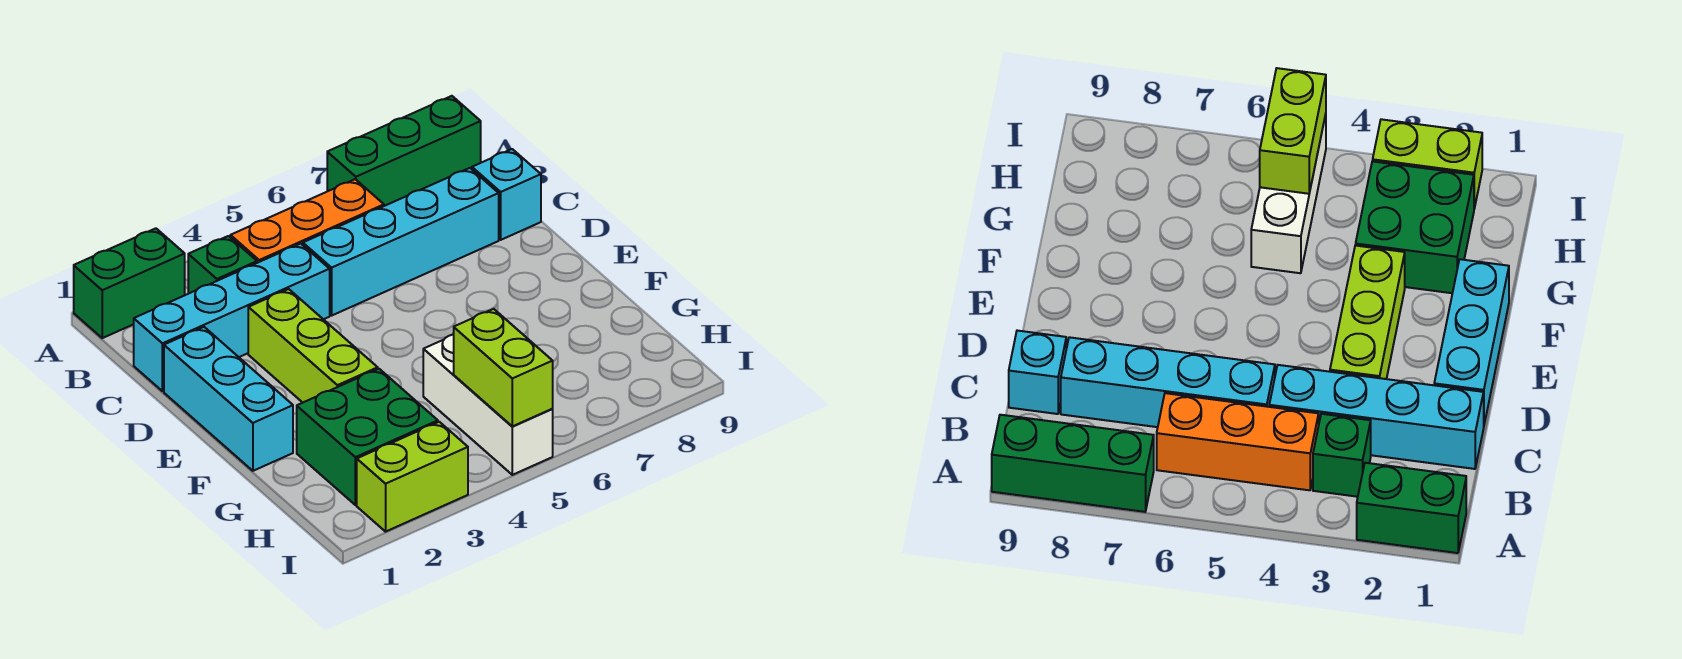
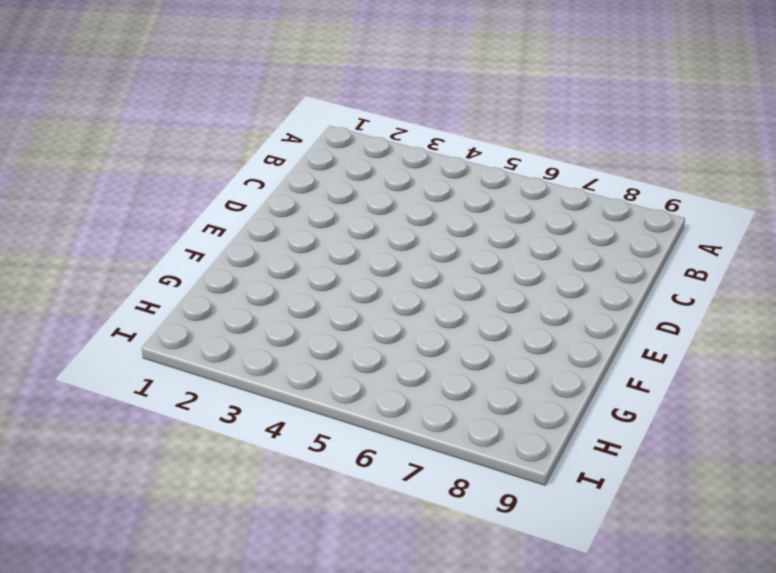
none -> green brick A1:A2 level 1
none -> green brick A7:A9 level 1
none -> green brick B3 level 1

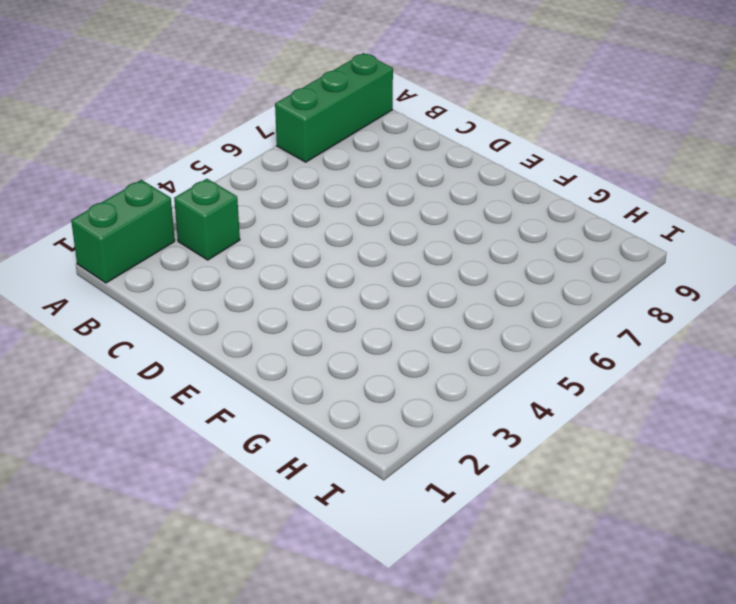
none -> orange brick B4:B6 level 1
none -> cyan brick C1:C4 level 1
none -> cyan brick C5:C8 level 1

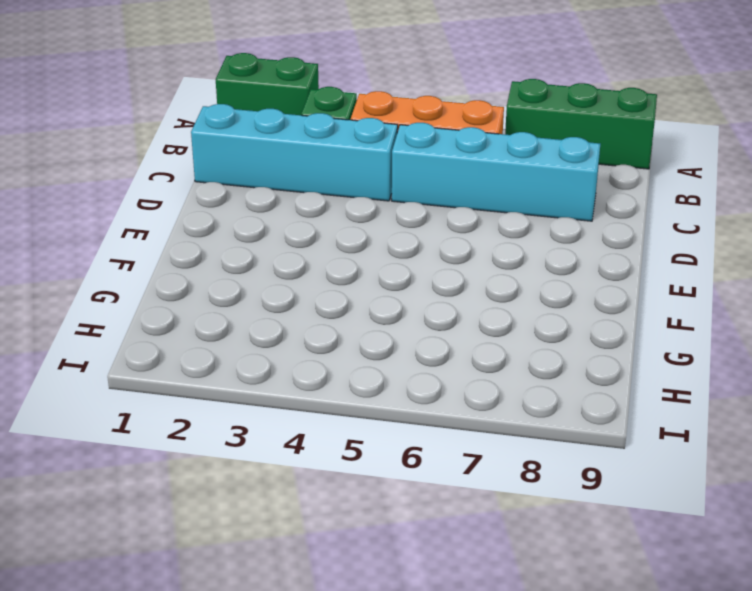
none -> cyan brick C9 level 1
none -> cyan brick D1:F1 level 1
none -> lime brick D3:F3 level 1

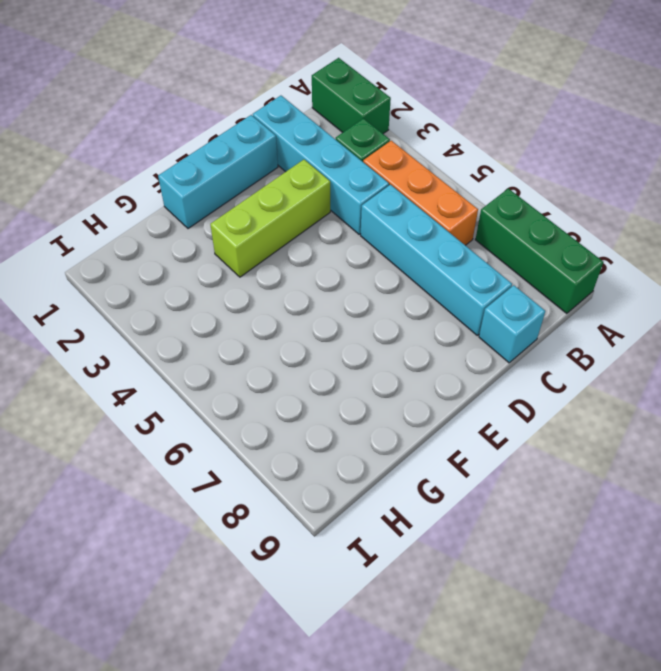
none -> green brick G2:H3 level 1
none -> white brick G5:I5 level 1
none -> lime brick I2:I3 level 1

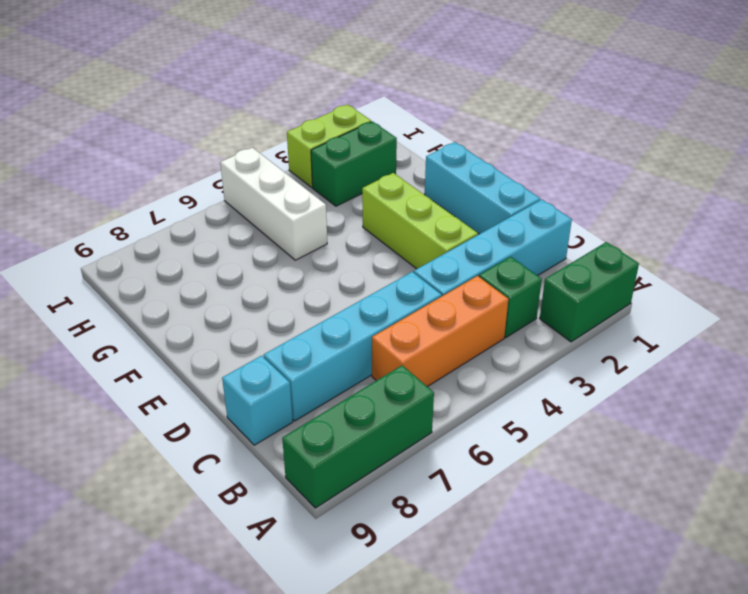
green brick H2:H3 level 1 -> green brick G2:H3 level 1
none -> lime brick H5:I5 level 2

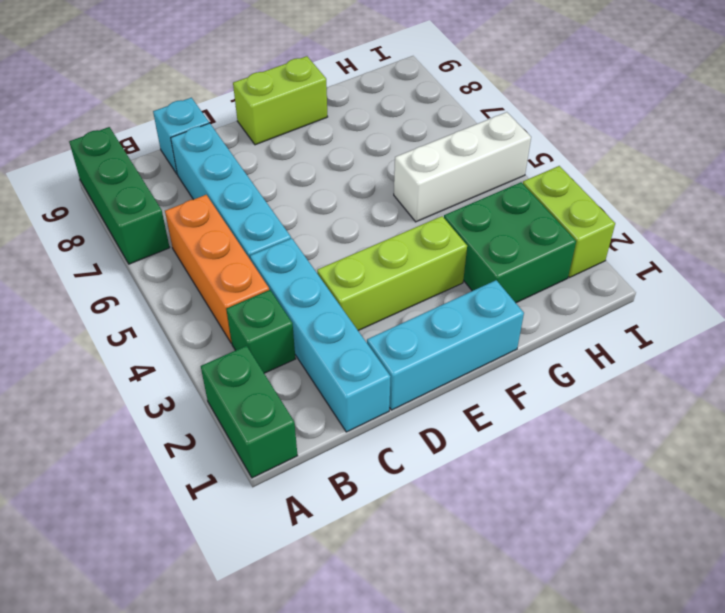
lime brick E9:F9 level 1 -> lime brick H5:I5 level 2

